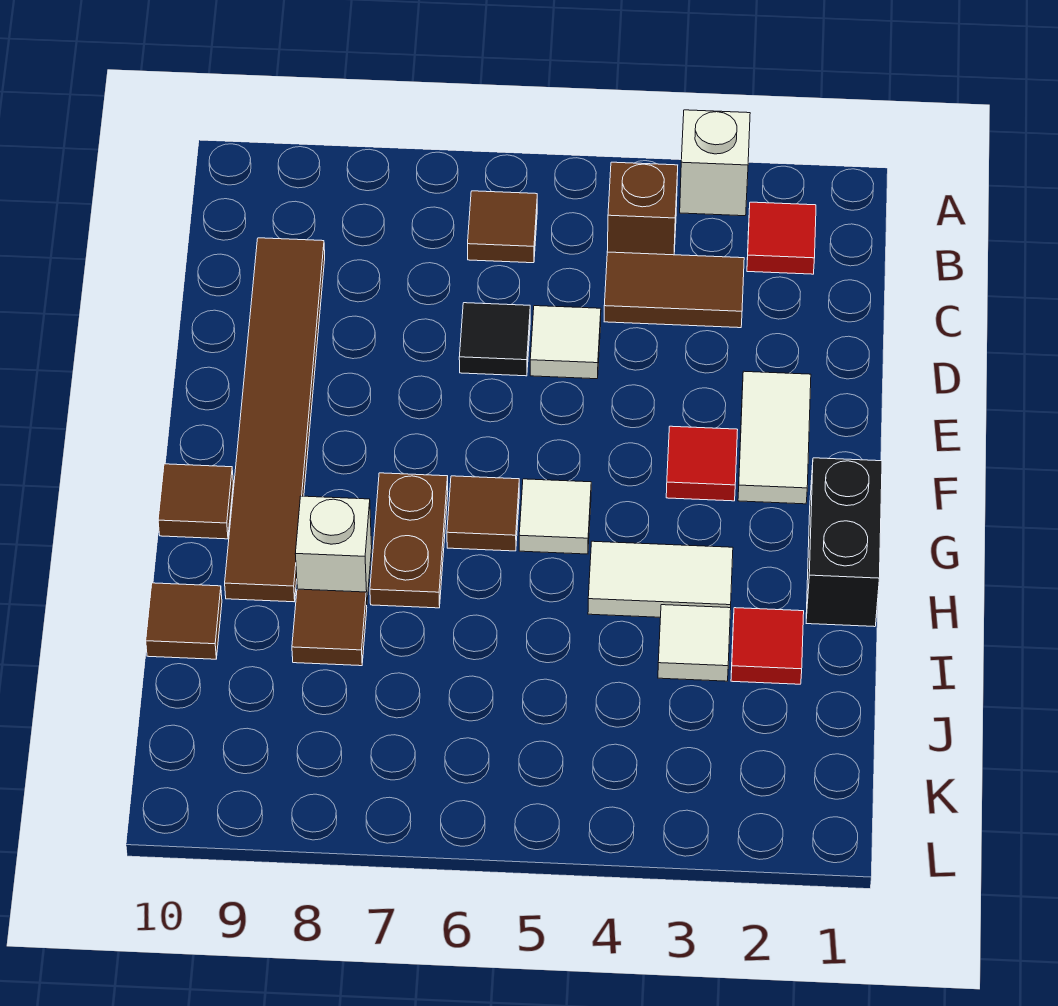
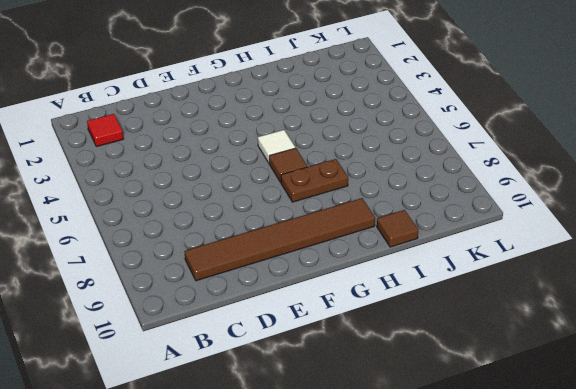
none -> white brick A3 level 1
none -> brown brick B4 level 1
none -> brown tile B6 level 1

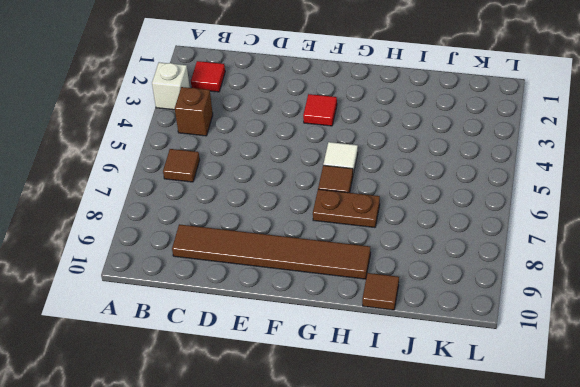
none -> brown tile C3:C4 level 1
none -> white tile D5 level 1
none -> black tile D6 level 1

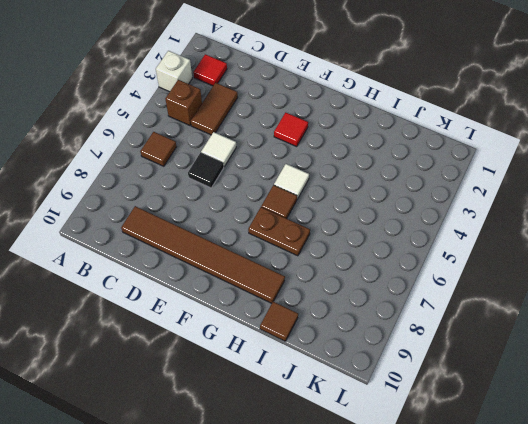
none -> white tile E2:F2 level 1
none -> black brick G1:H1 level 1
none -> brown tile G10 level 1

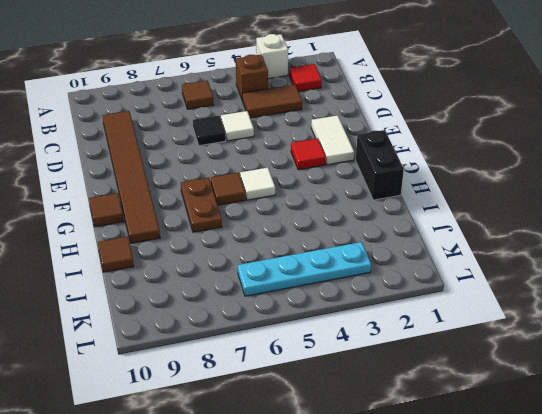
cyan plate K3:K6 level 1 -> none
none -> white tile H3:H4 level 1
none -> white brick H8 level 1
none -> red tile I2 level 1

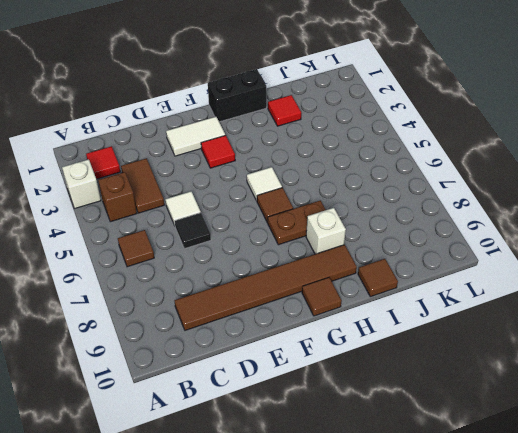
none -> white tile H3:H4 level 1
none -> white tile I3 level 1
none -> brown tile I8 level 1

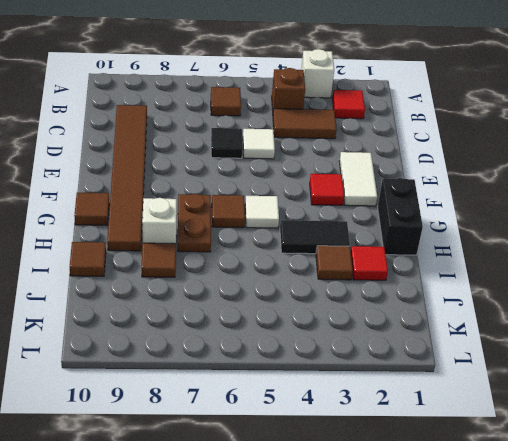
black tile H3:H4 level 1 -> white tile H3:H4 level 1
brown tile I3 level 1 -> white tile I3 level 1

